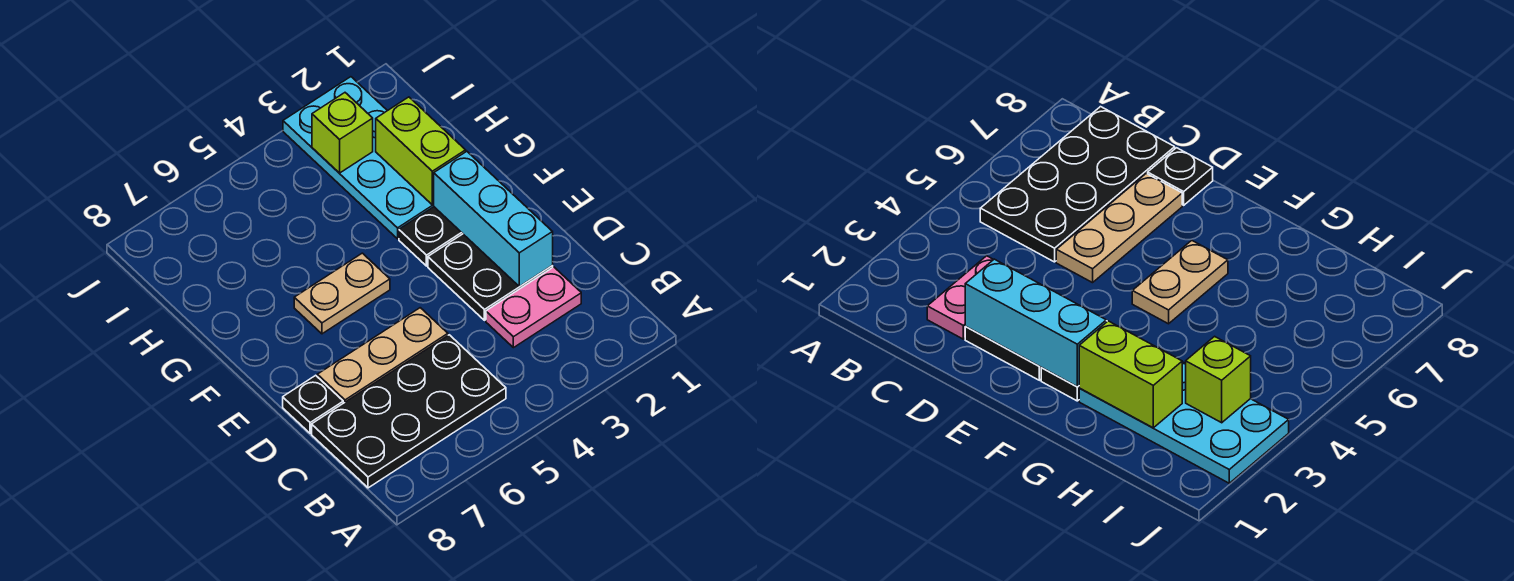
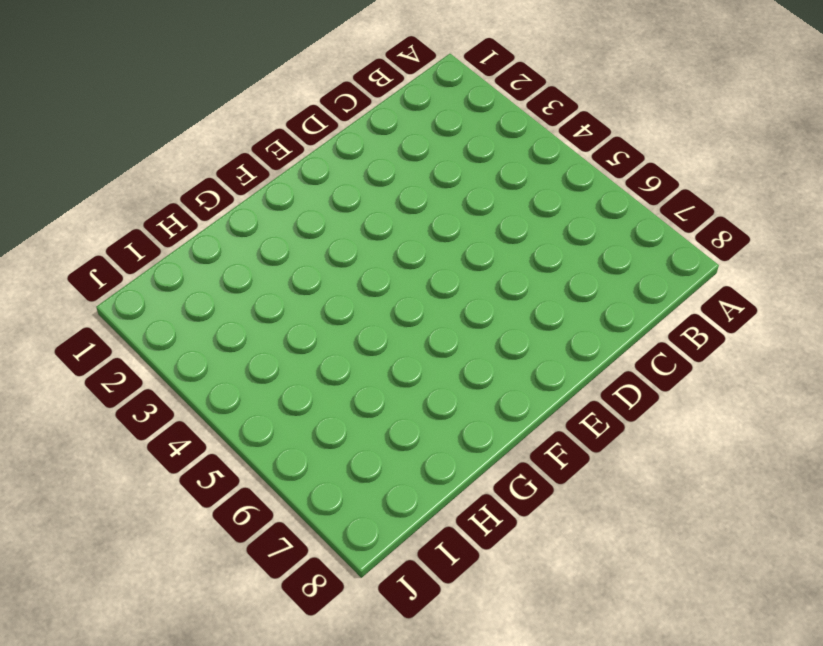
none -> black plate B5:C8 level 1
none -> pink plate C2:C3 level 1

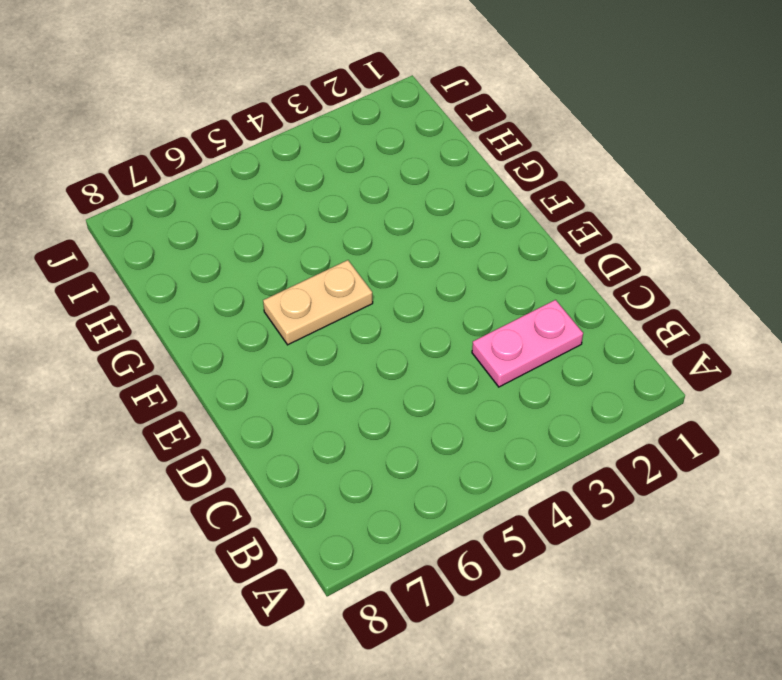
none -> black plate B5:C8 level 1
none -> black plate D2:E3 level 1

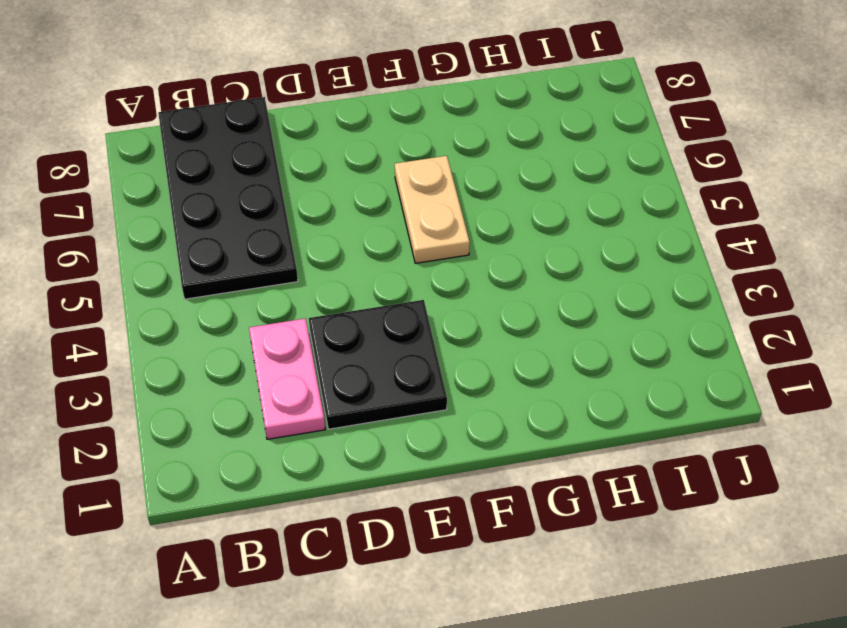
none -> tan plate D5:D7 level 1
none -> black plate D8 level 1

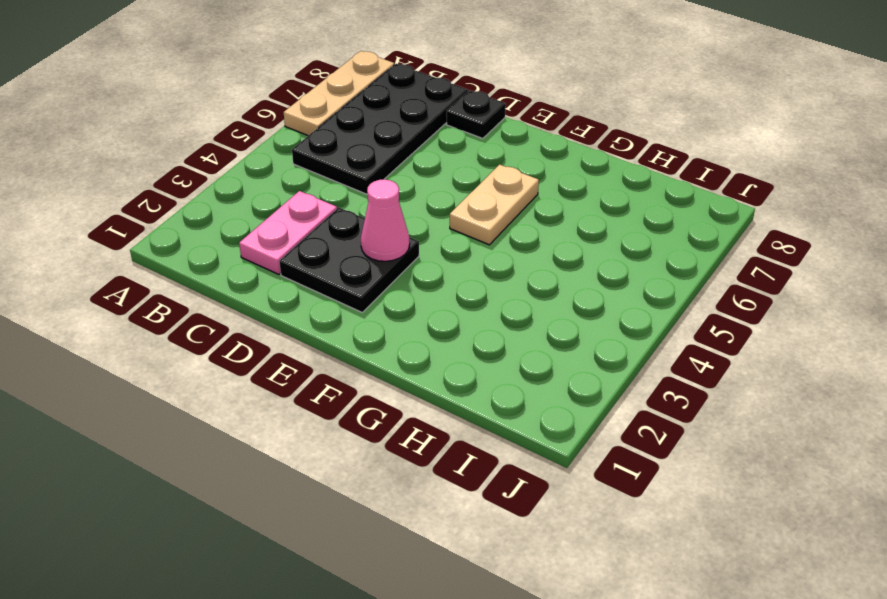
tan plate A6:A8 level 1 -> tan plate D5:D7 level 1
pink cone E3 level 2 -> none
none -> black plate F2:F3 level 1
none -> cyan plate G2:J3 level 1

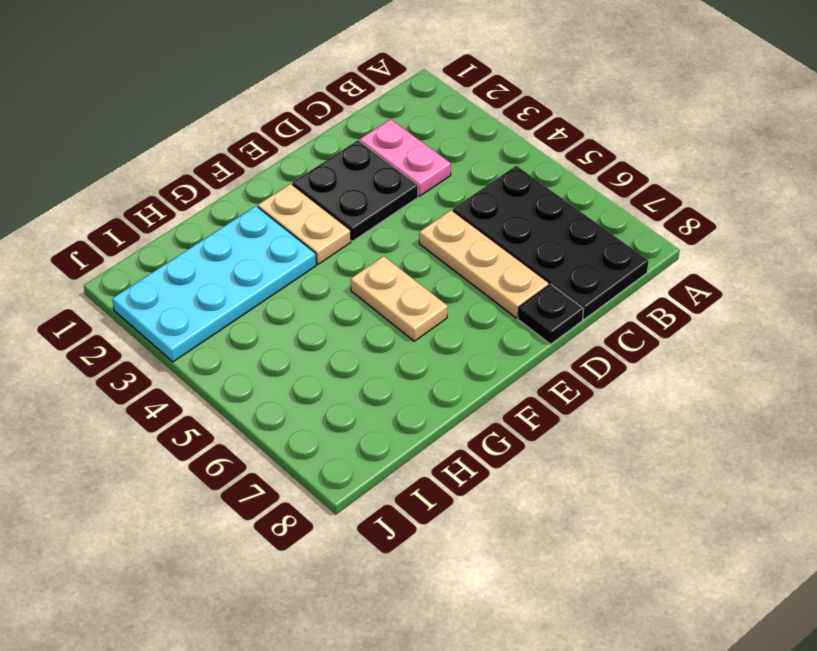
tan plate F2:F3 level 1 -> black plate F2:F3 level 1
none -> cyan brick D2:F2 level 2
none -> lime brick G2:H2 level 2

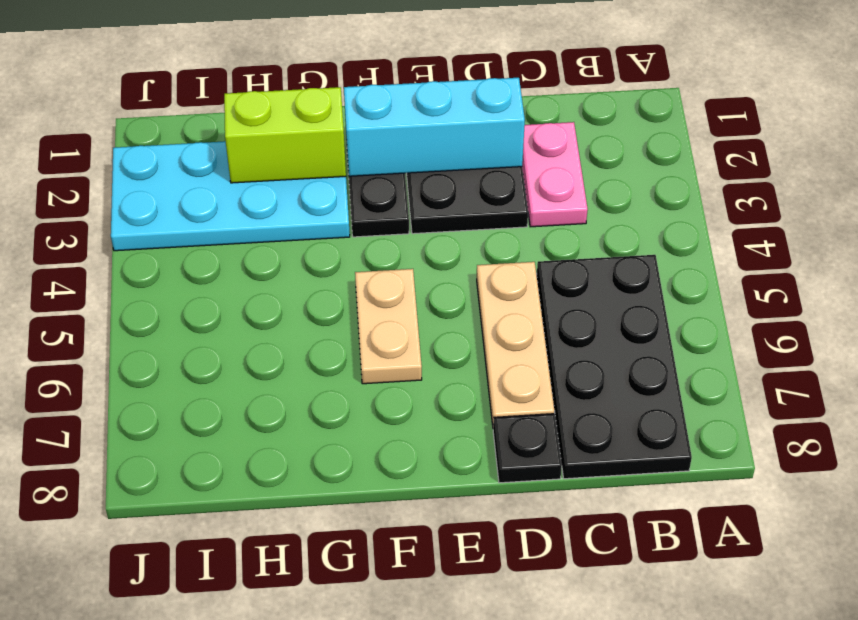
none -> lime brick I3 level 2

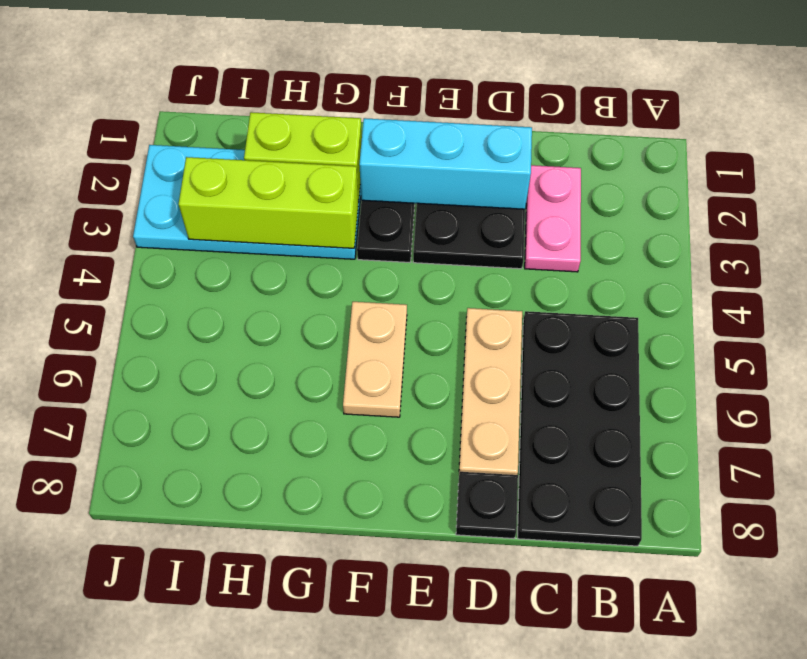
lime brick G3:I3 level 2 -> lime brick I3 level 2

